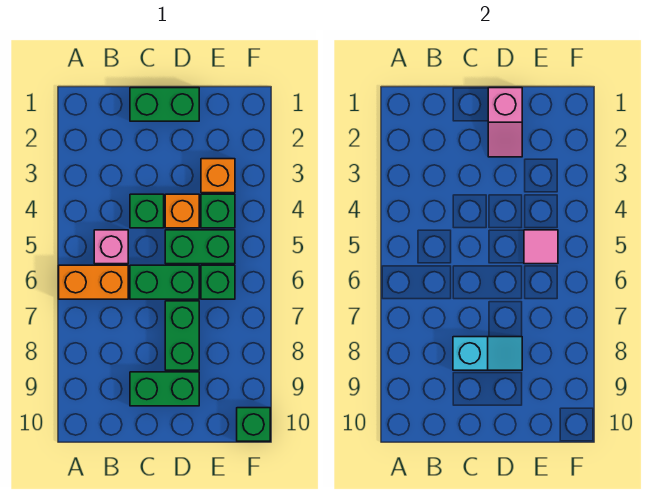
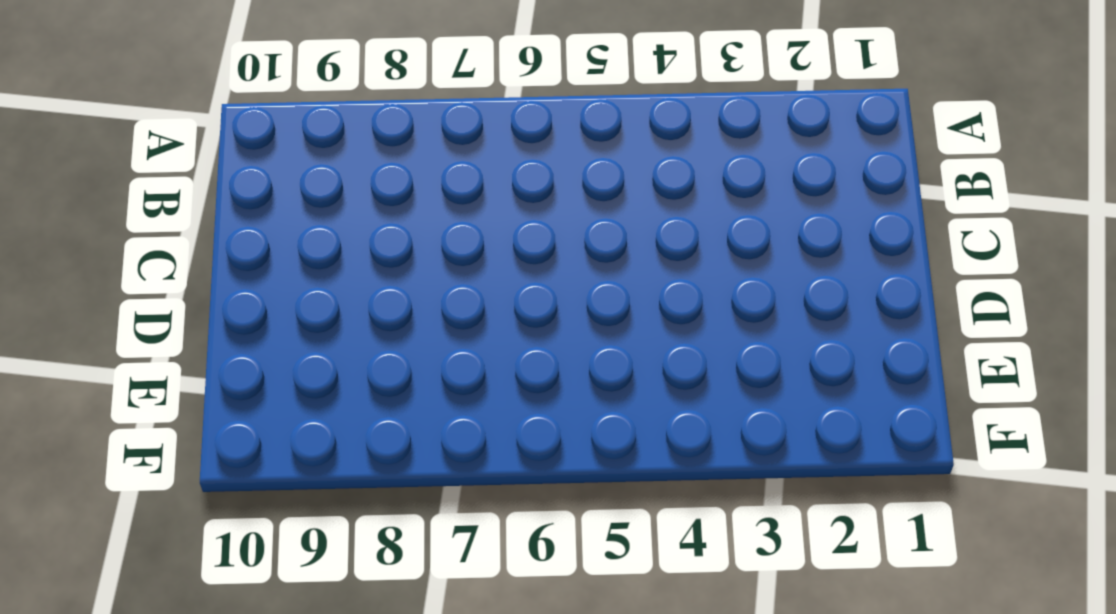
none -> orange brick A6:B6 level 1
none -> pink brick B5 level 1
none -> green brick C1:D1 level 1

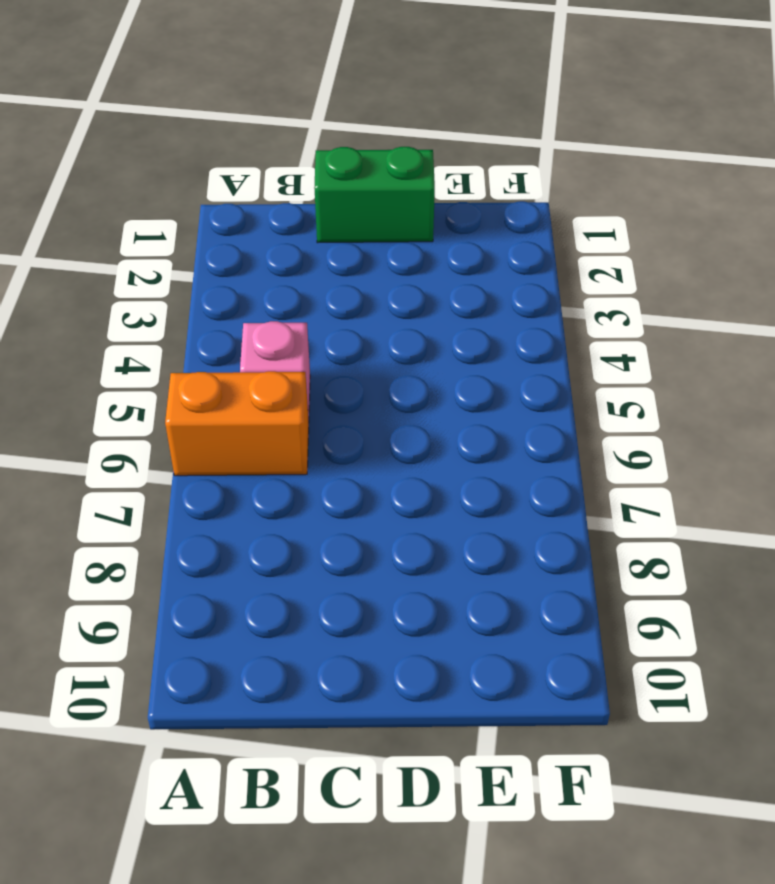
none -> green brick C4 level 1
none -> green brick C6:D6 level 1
none -> green brick C9:D9 level 1

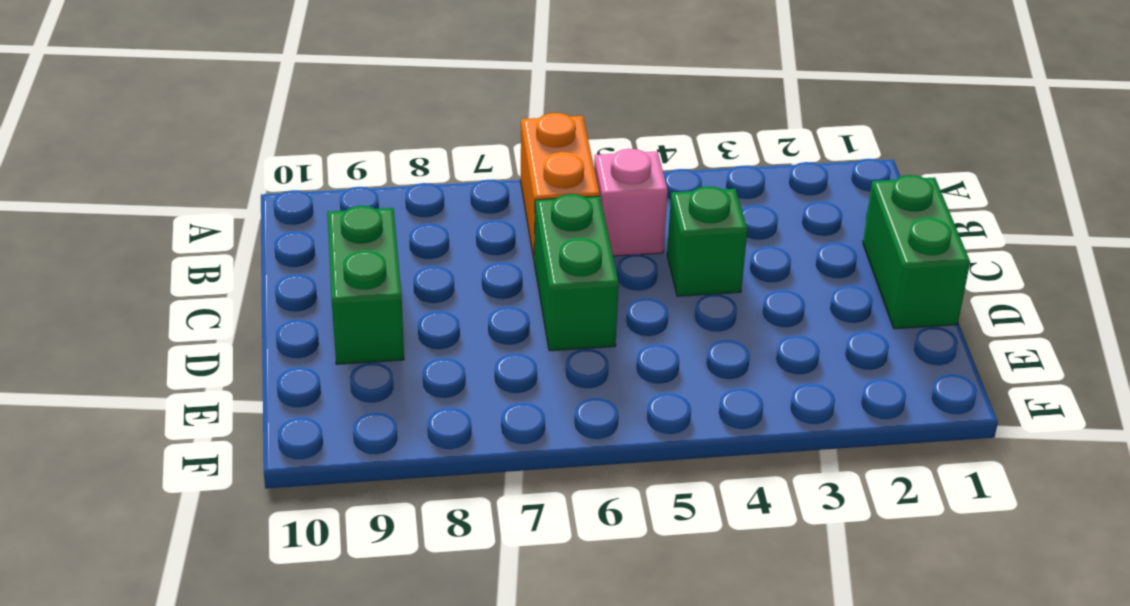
none -> orange brick D4 level 1
none -> green brick D5:E5 level 1
none -> green brick D7:D8 level 1

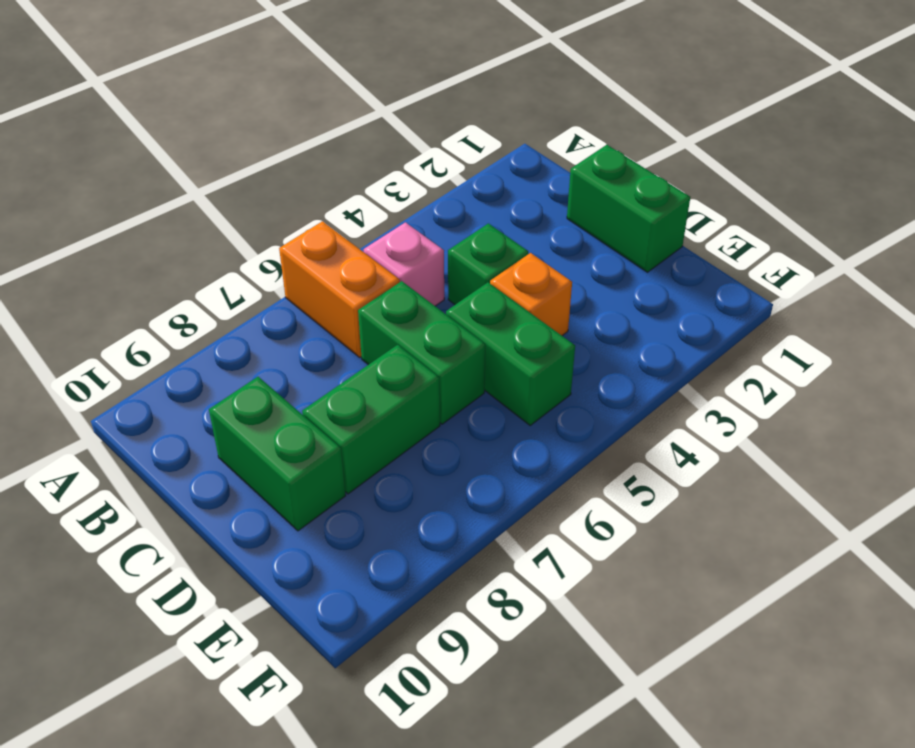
none -> orange brick E3 level 1
none -> green brick E4 level 1
none -> green brick E6 level 1

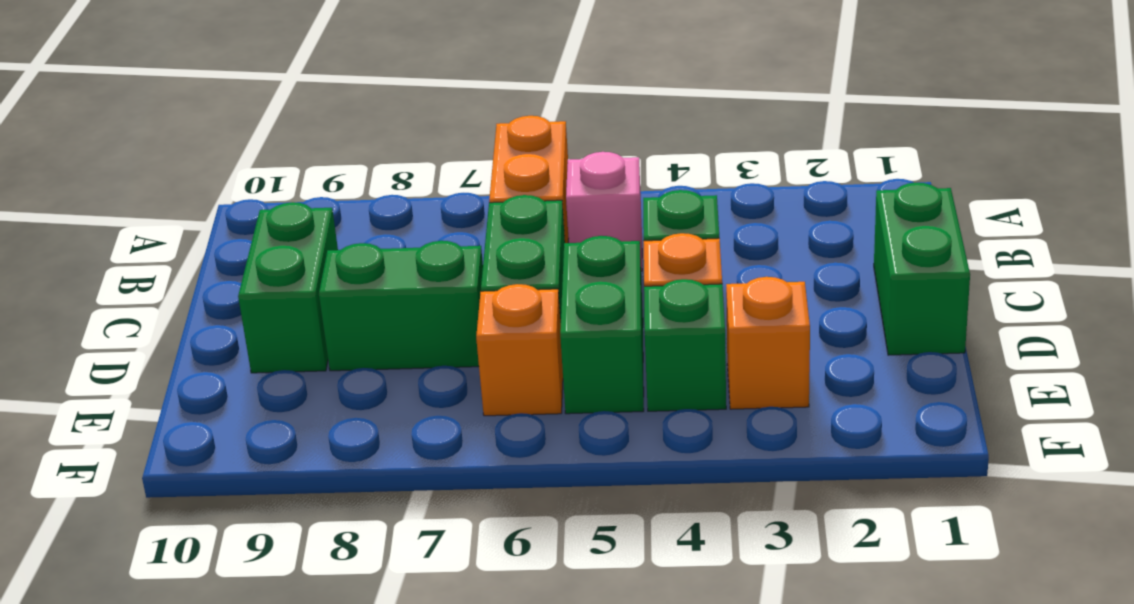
orange brick E6 level 1 -> green brick E6 level 1
none -> green brick F10 level 1
none -> cyan slope C8:D8 level 2 top C
none -> pink slope D1:D2 level 2 top 1

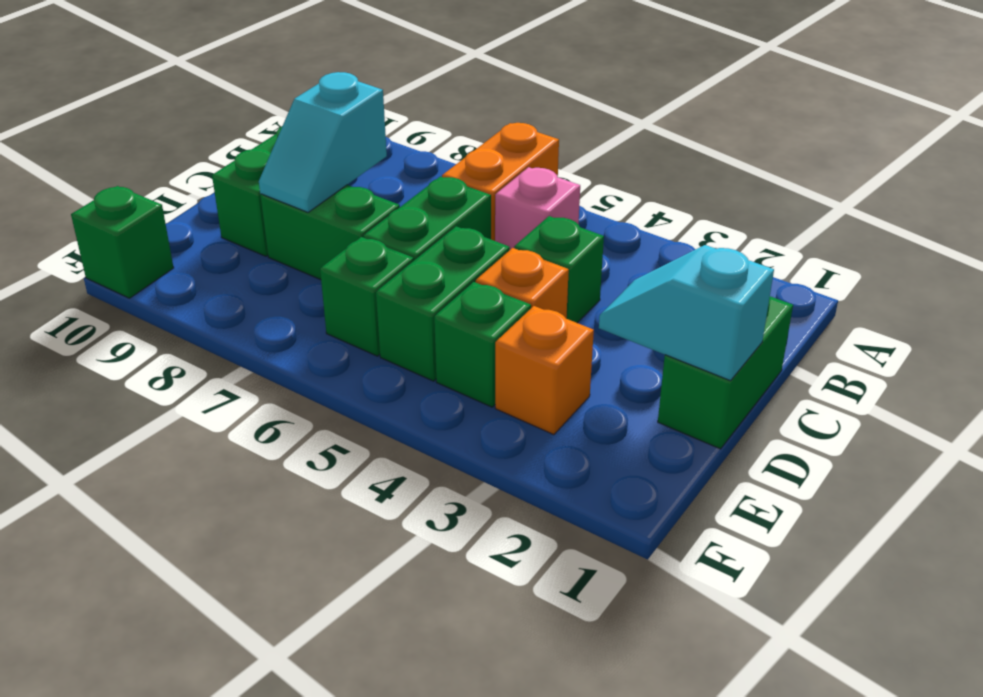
cyan slope D1:D2 level 2 top 1 -> pink slope D1:D2 level 2 top 1
none -> pink tile E5 level 2

